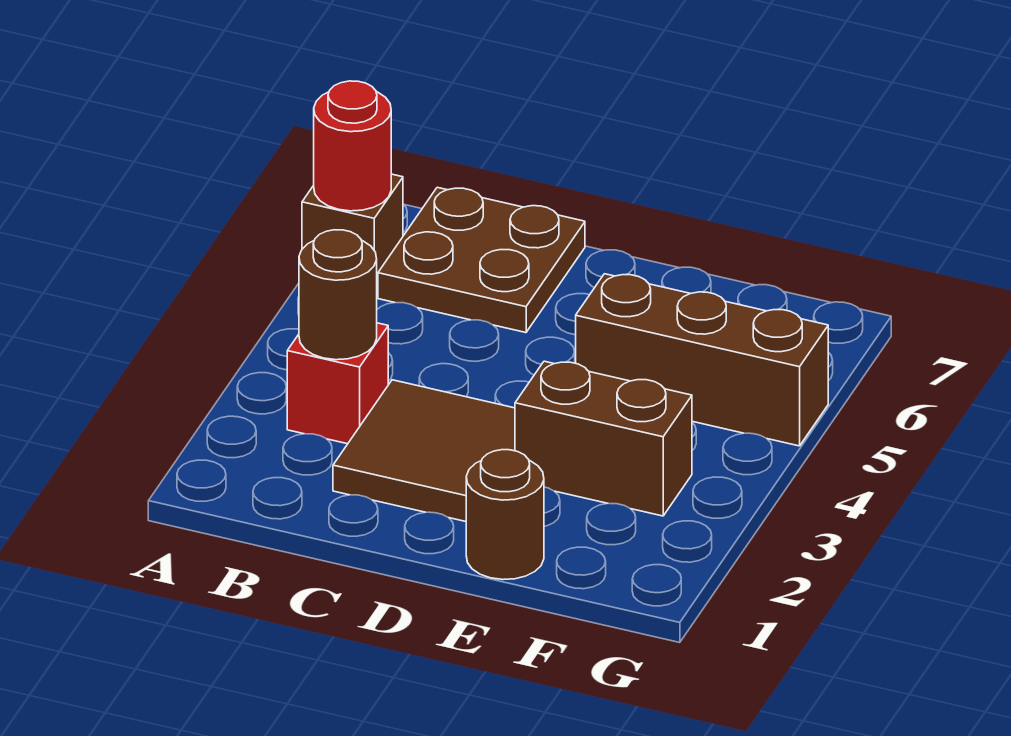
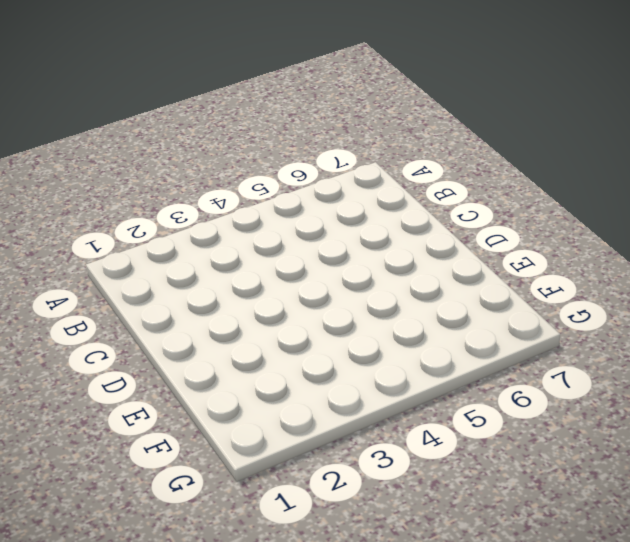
none -> brown brick A6 level 1
none -> red brick B3 level 1

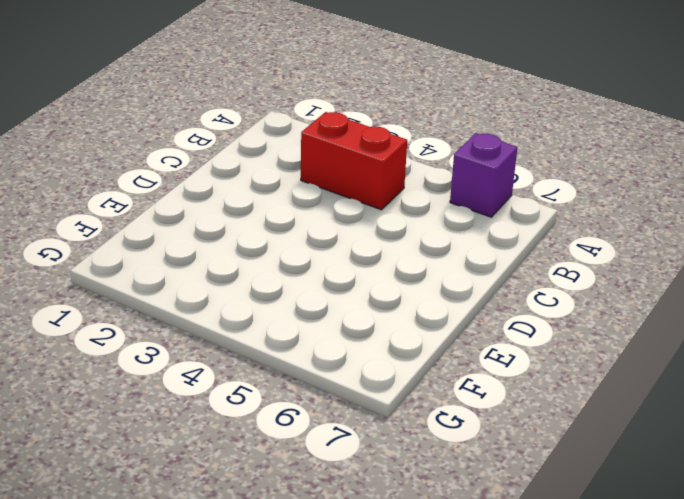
purple brick A6 level 1 -> brown brick A6 level 1
red brick B3:B4 level 1 -> red brick B3 level 1
none -> brown plate B6:C7 level 1
none -> brown tile C2:D3 level 1

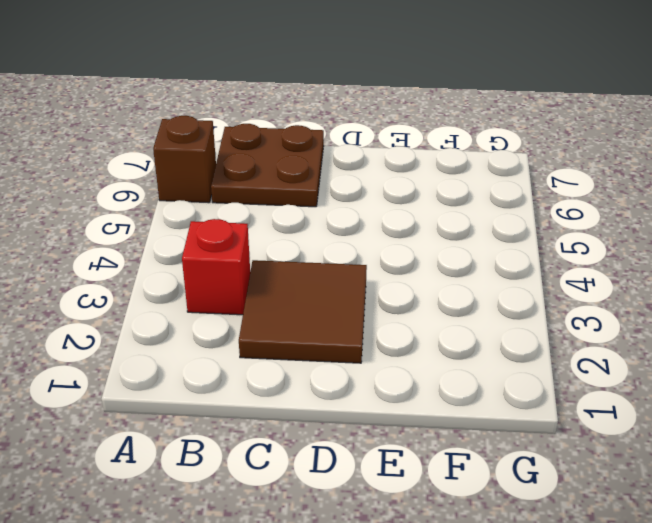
none -> brown round brick E1 level 1
none -> brown brick E3:F3 level 1

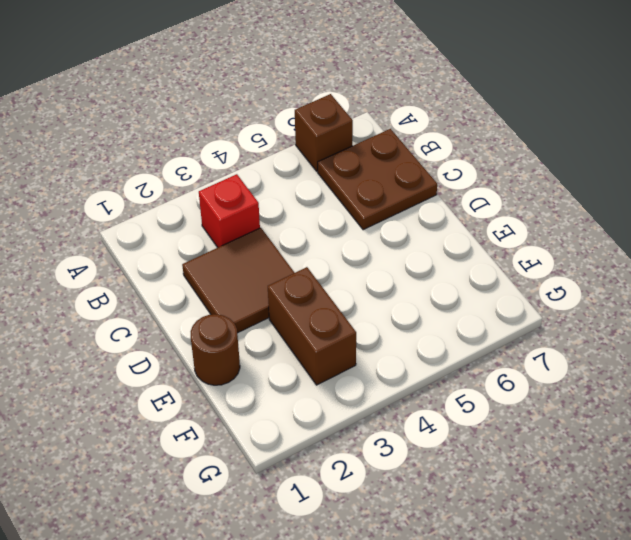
none -> brown brick E5:G5 level 1
none -> red round brick A6 level 2

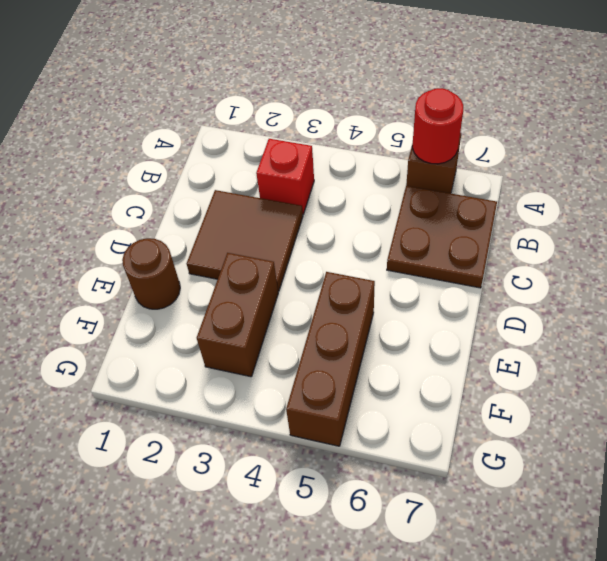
none -> brown round brick B3 level 2

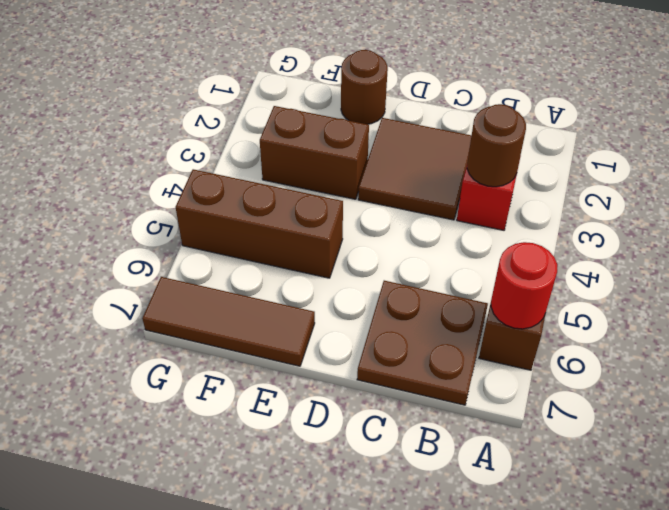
brown tile E7:G7 level 1 -> none

